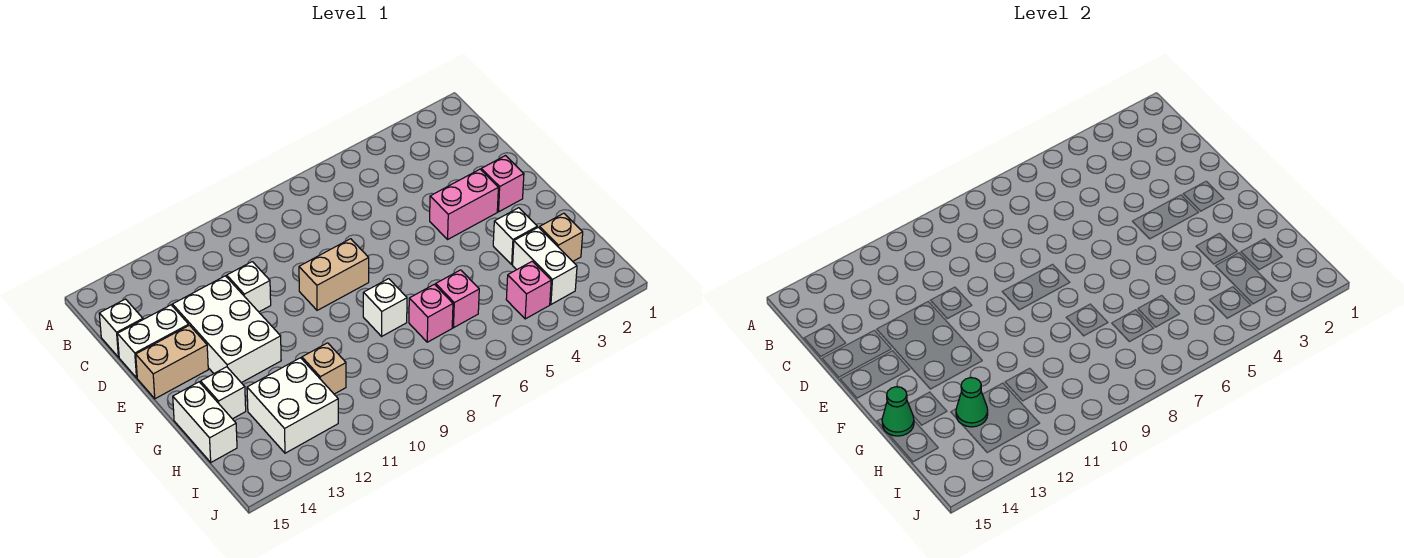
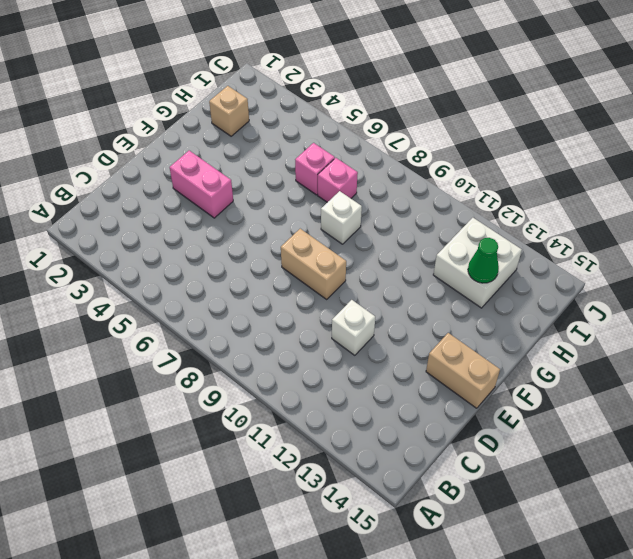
none -> white brick C15 level 1
none -> white brick D12:F13 level 1
none -> white brick D14:D15 level 1

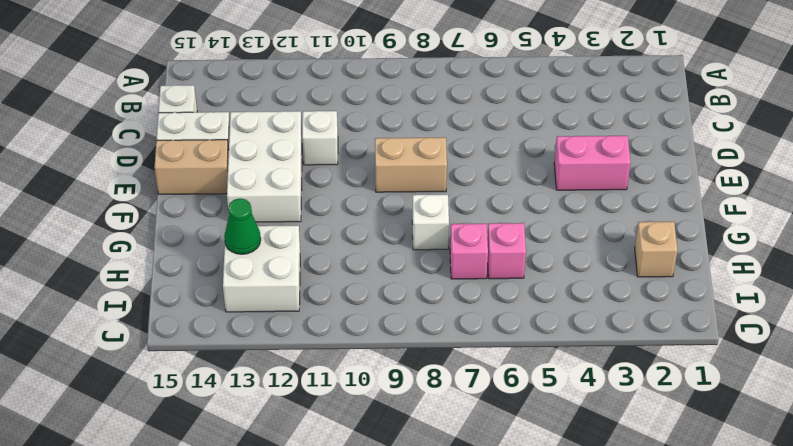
none -> pink brick E2 level 1
none -> white brick G3 level 1
none -> white brick G14 level 1

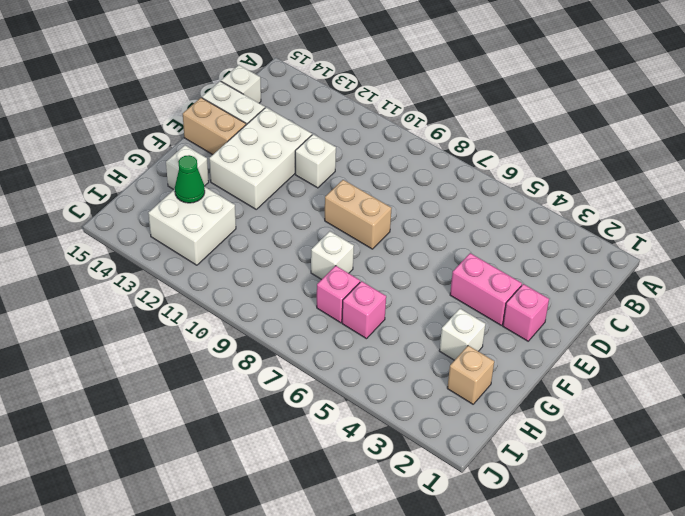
none -> white brick G15:H15 level 1
none -> white brick H3:I3 level 1
none -> tan brick H11 level 1

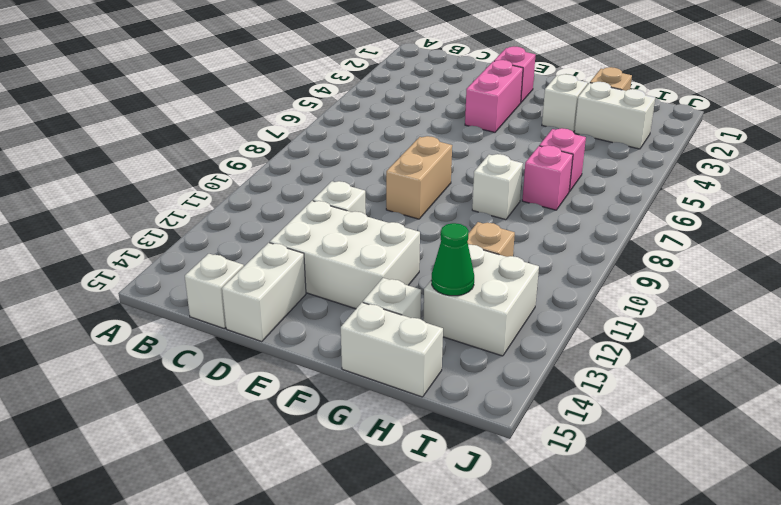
none -> tan brick E14:E15 level 1
none -> pink brick I4 level 1
none -> green cone G15 level 2

